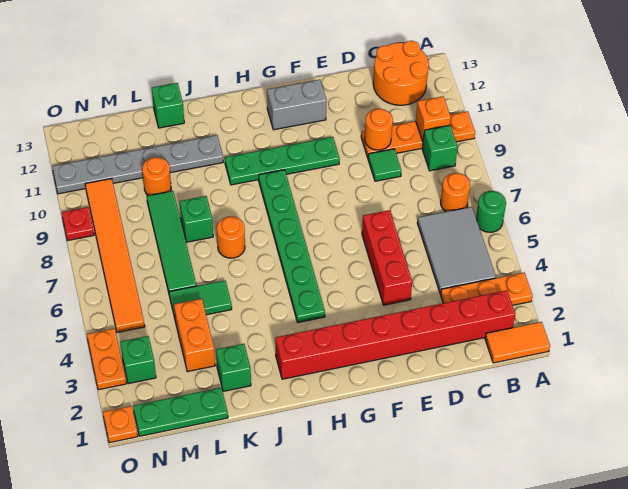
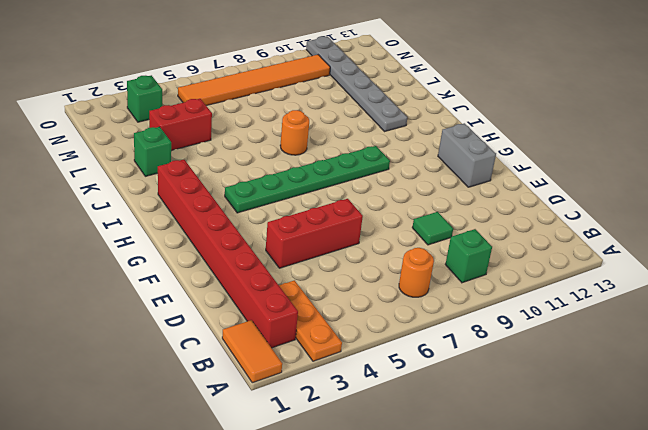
red brick L3:L4 level 1 -> orange brick L3:L4 level 1
none -> green round brick A6 level 1
none -> orange plate A10:D10 level 1
none -> grey tile B4:C6 level 1
none -> orange round brick B12:C13 level 1

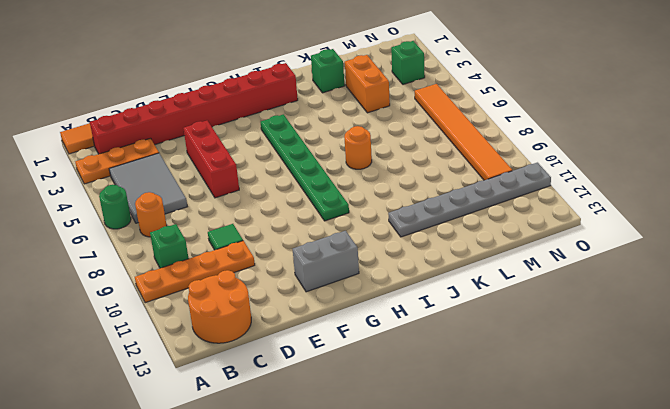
none -> green plate F10:I10 level 1
none -> green tile K5:L5 level 1
none -> green brick K8 level 1
none -> green brick K13 level 1

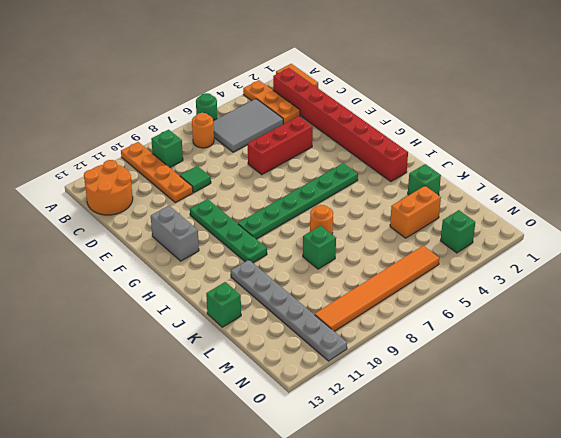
none -> green tile K5:L5 level 1
none -> green plate L1:N1 level 1
none -> green tile L6:L9 level 1
none -> orange round brick L10 level 1

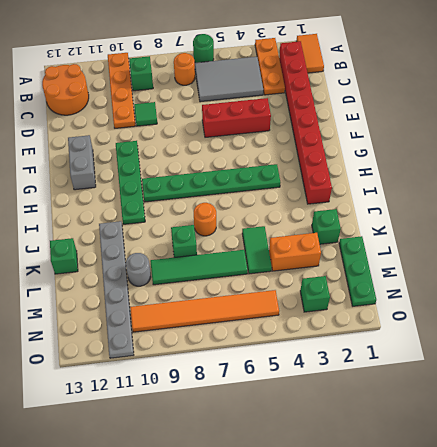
grey round brick L10 level 1 -> orange round brick L10 level 1
none -> orange plate O1 level 1
none -> orange plate O3:O4 level 1
none -> red plate O9 level 1
none -> orange brick B10 level 2

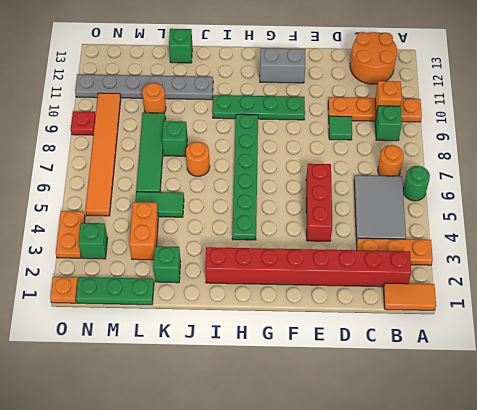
none -> orange round brick D10 level 2

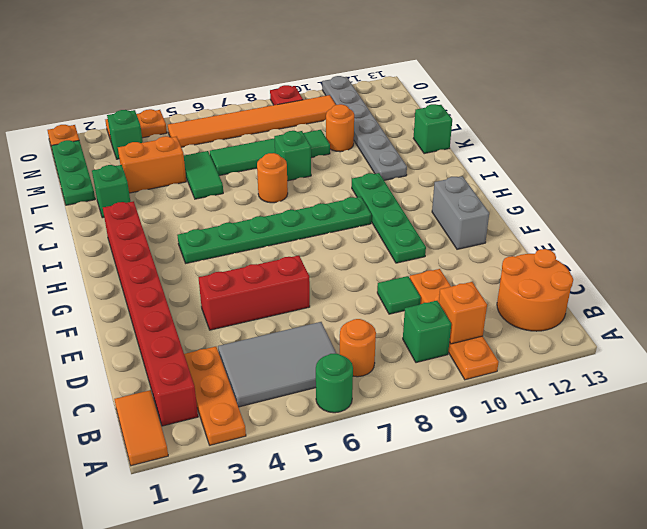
none -> orange round brick D10 level 2

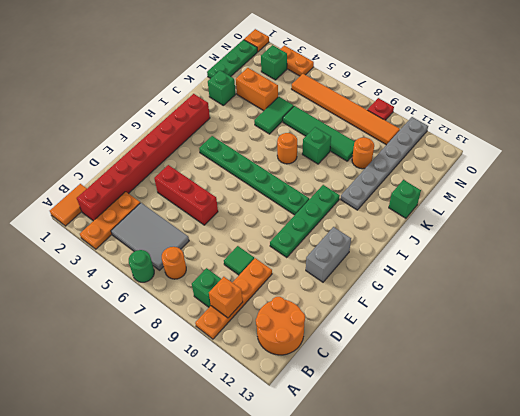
none -> orange round brick D10 level 2

